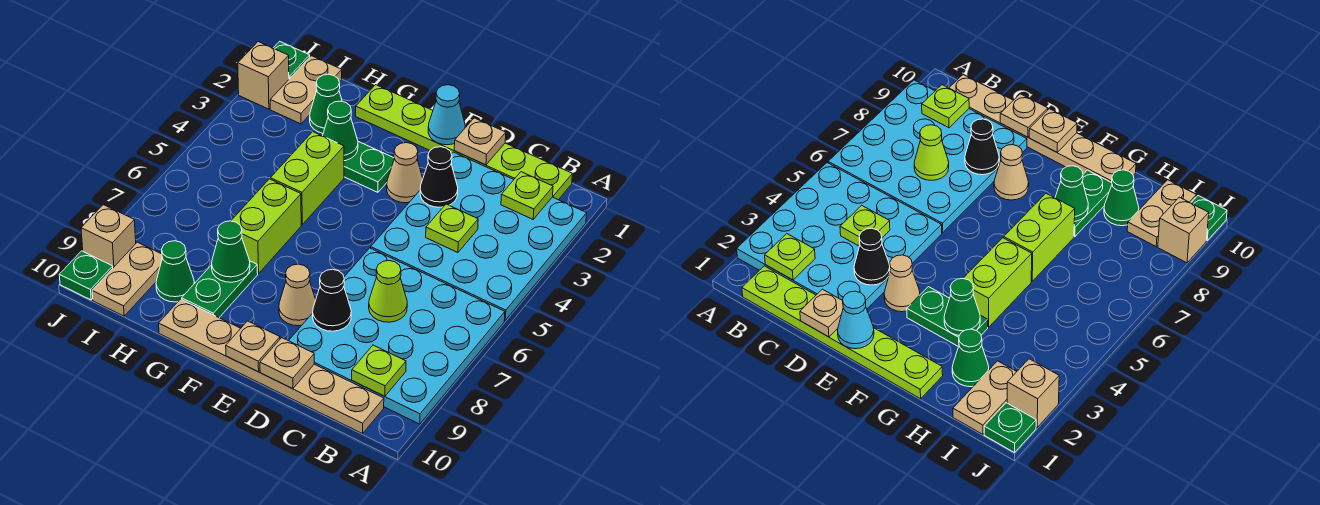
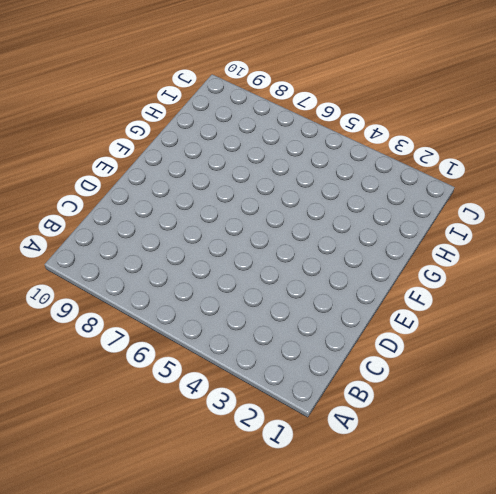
none -> cyan plate A2:D5 level 1
none -> cyan plate A6:D9 level 1
none -> lime plate B1:G1 level 1
none -> tan plate B10:G10 level 1

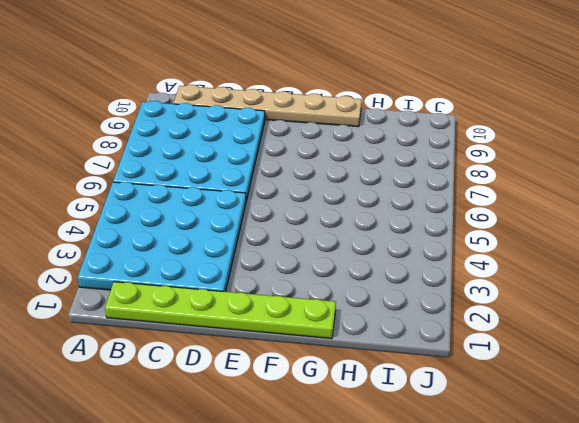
none -> tan cone E3 level 1
none -> tan cone E8 level 1
none -> green plate F3:G3 level 1
none -> lime brick G4:G5 level 1

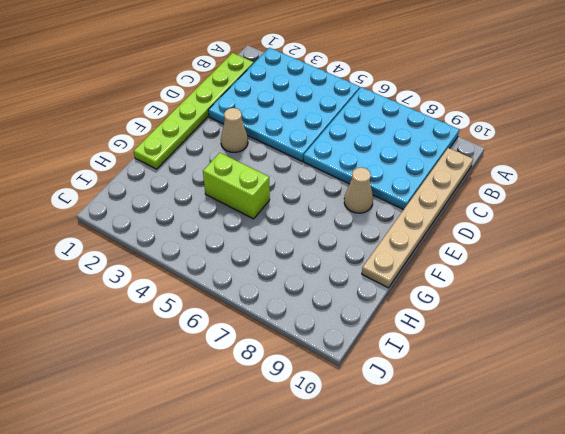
none -> green plate F3:G3 level 1
none -> lime brick G6:G7 level 1
none -> green plate G8:G9 level 1
none -> green cone H2 level 1

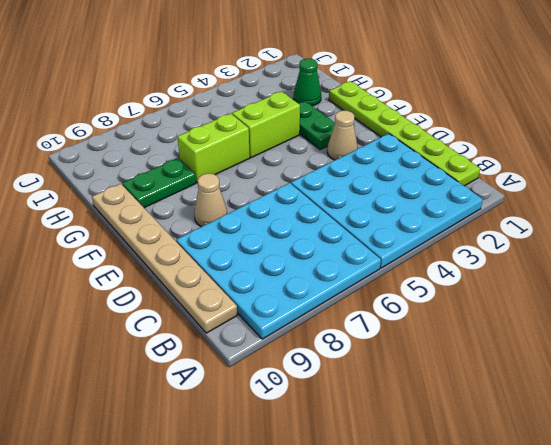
none -> green cone H9 level 1
none -> tan plate I1:I2 level 1
none -> tan plate I9:I10 level 1
none -> green plate J1 level 1

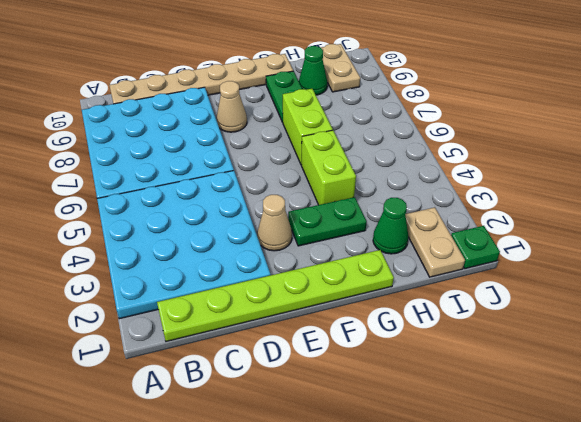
none -> tan brick J2 level 1
none -> tan brick J9 level 1
none -> green plate J10 level 1
none -> lime plate B2 level 2

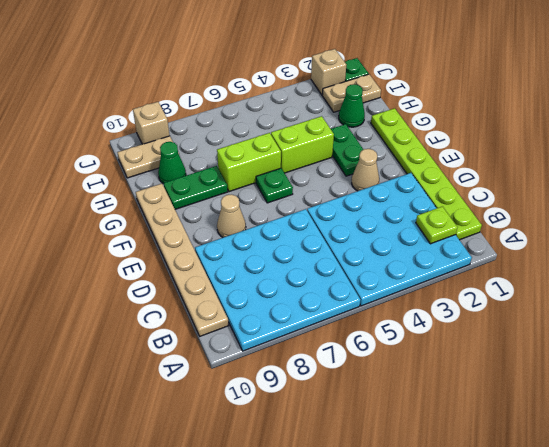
green plate F6 level 1 -> green plate J10 level 1
none -> lime plate B9 level 2
none -> lime plate C4 level 2
none -> lime cone C7 level 2
none -> tan plate D1 level 2

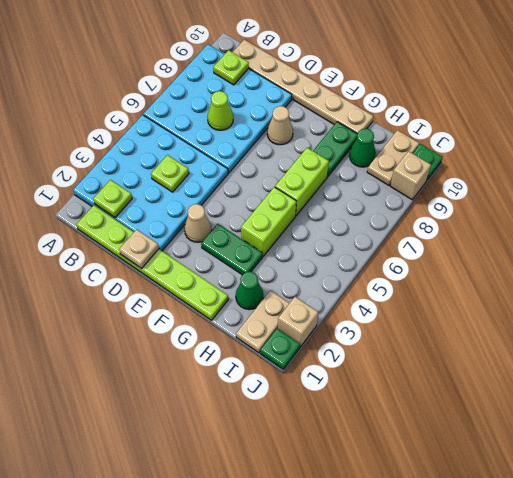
none -> black cone D3 level 2
none -> black cone D8 level 2
none -> tan plate D10 level 2
none -> cyan cone E1 level 2

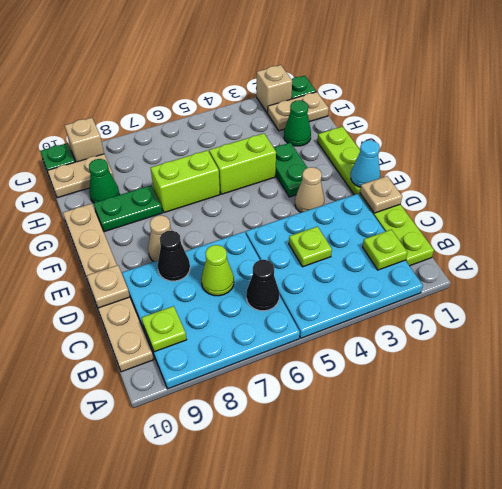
black cone B6 level 2 -> black cone D3 level 2
none -> tan plate E10 level 2
none -> green cone G3 level 2
none -> green cone G8 level 2

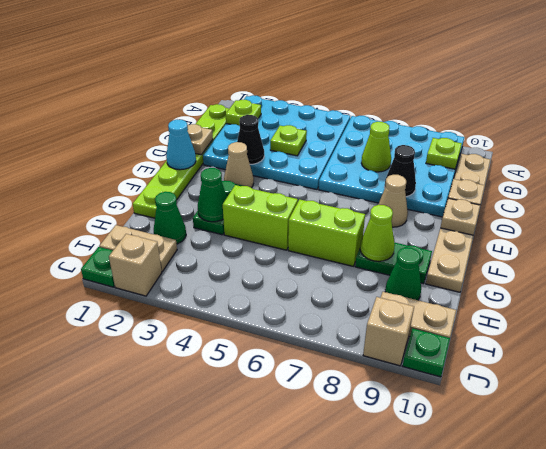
lime cone G8 level 2 -> green cone G8 level 2

